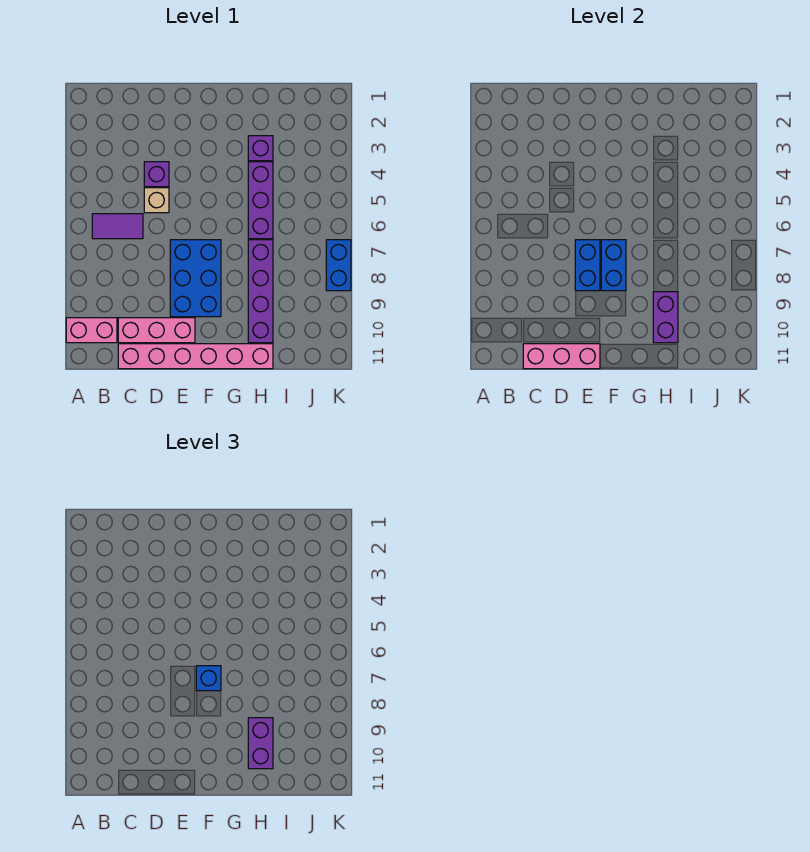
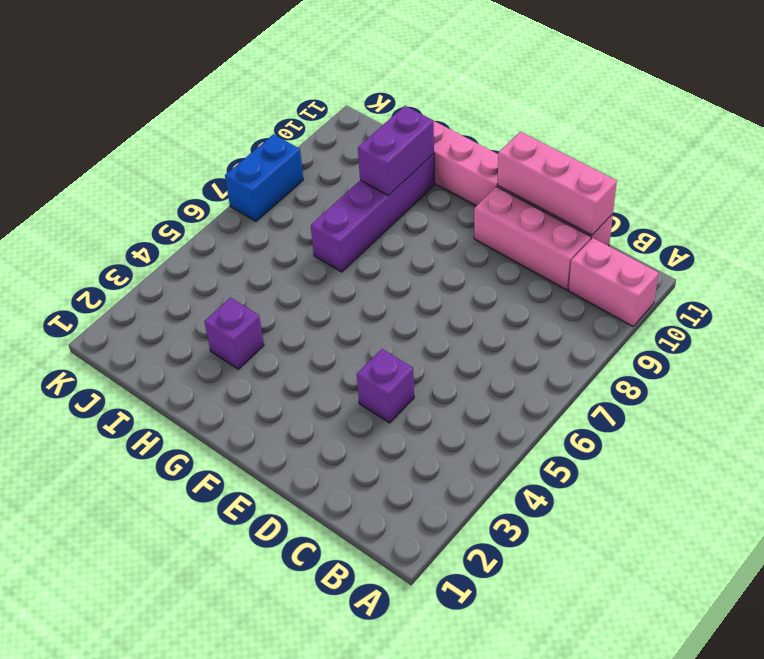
none -> purple tile B6:C6 level 1
none -> tan brick D5 level 1
none -> blue brick E7:F9 level 1

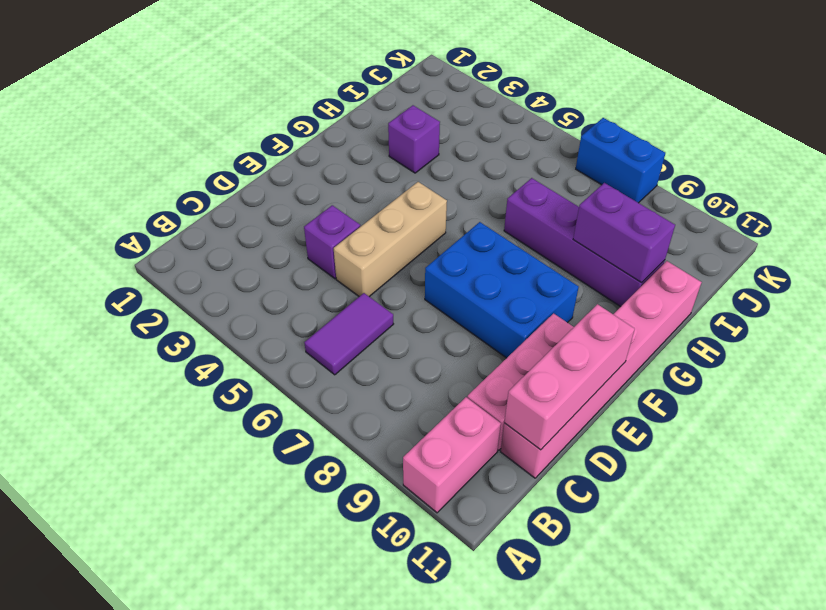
tan brick D5:F5 level 1 -> tan brick D5 level 1
none -> purple brick H4:H6 level 1
none -> blue brick E7:E8 level 2
none -> blue brick F7:F8 level 2

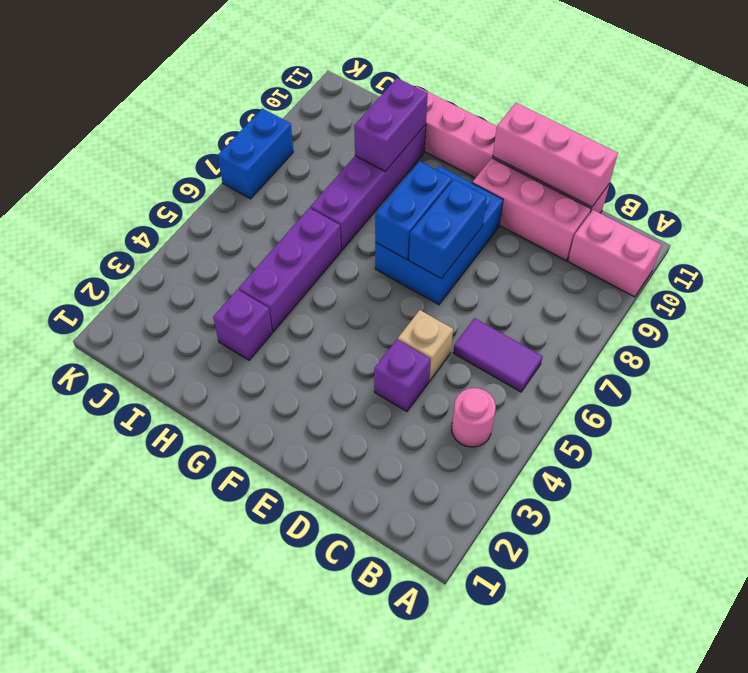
pink round brick B4 level 1 -> none
none -> blue brick F7 level 3
none -> purple brick H9:H10 level 3

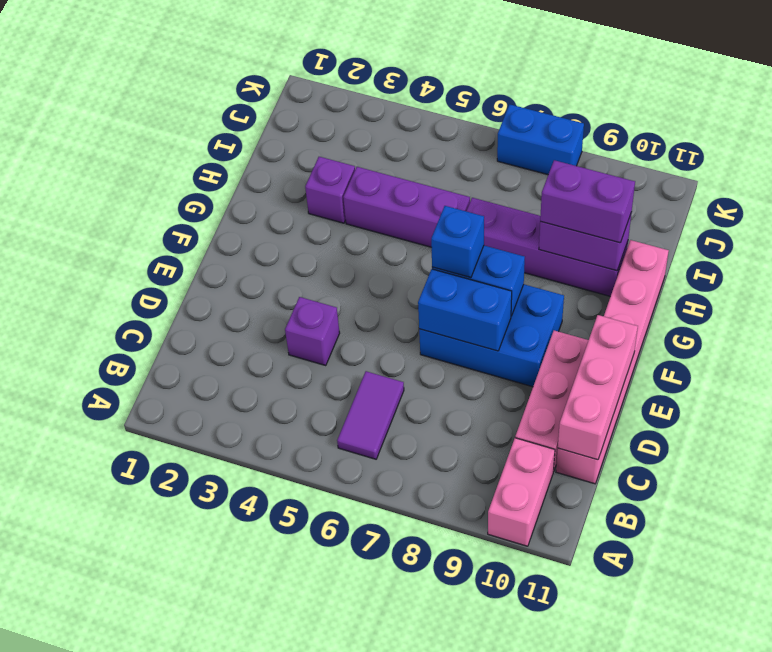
none -> tan brick D5 level 1

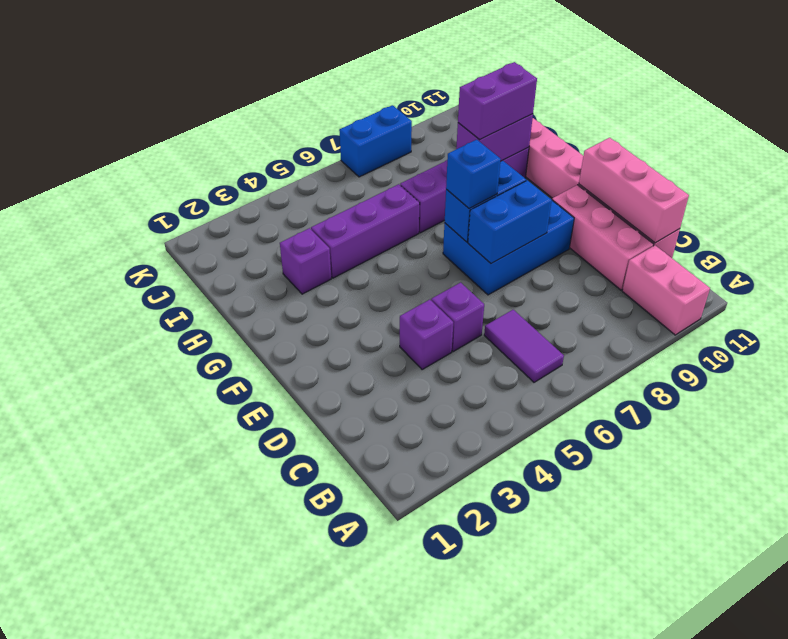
purple brick D5 level 1 -> tan brick D5 level 1

